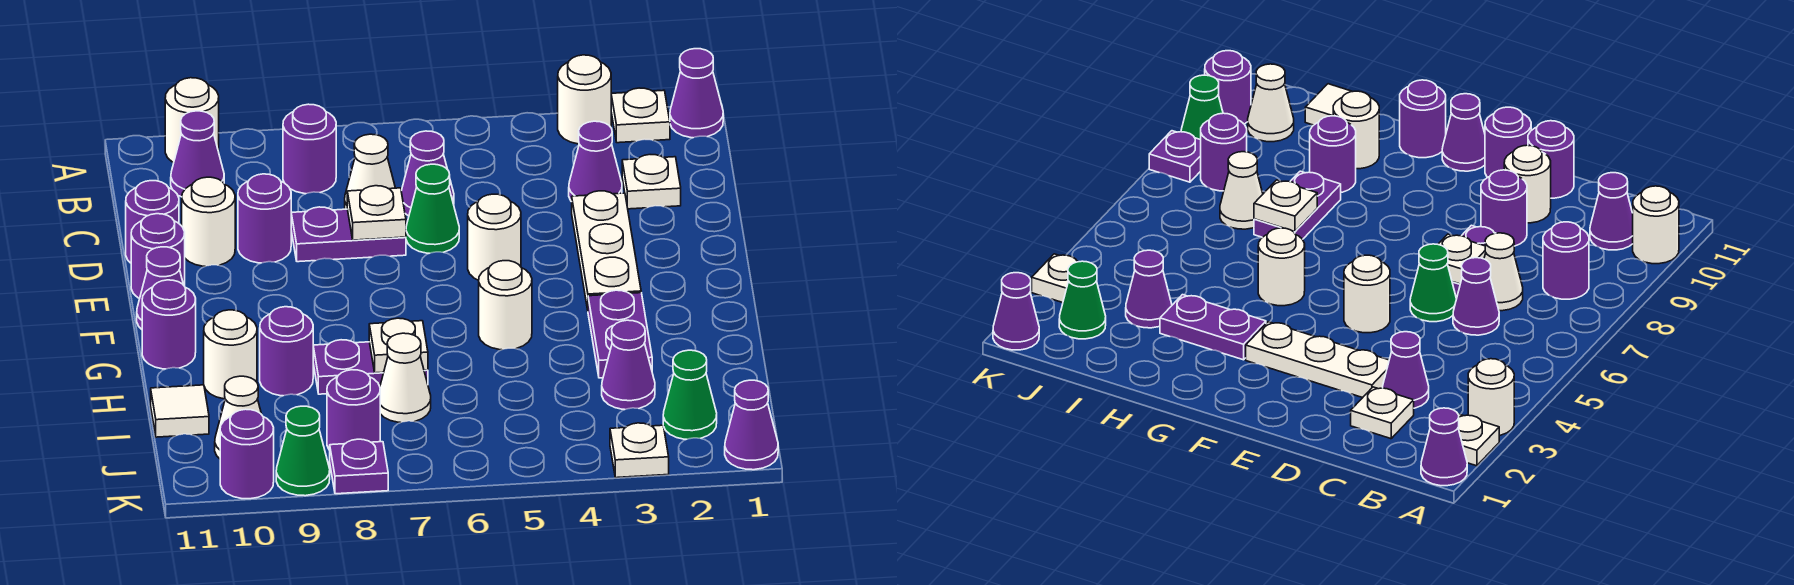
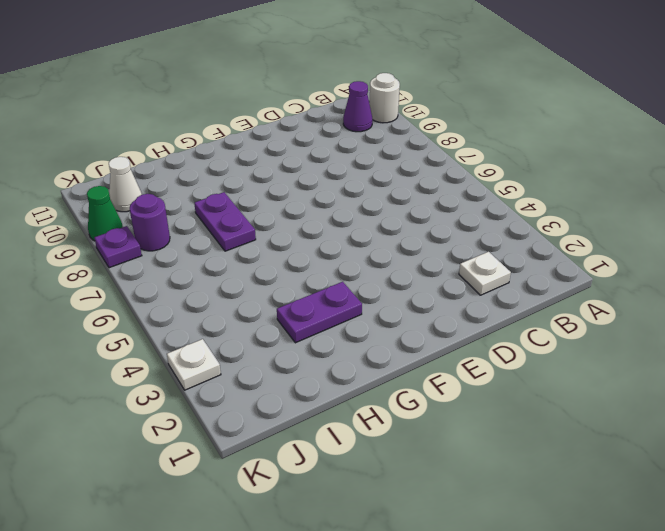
none -> purple cone A1 level 1
none -> white plate A2 level 1
none -> white round brick A3 level 1
none -> purple round brick B8 level 1

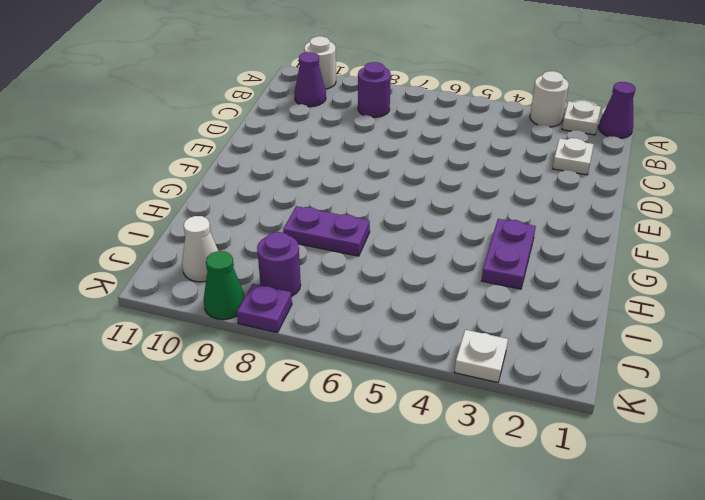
none -> purple cone C3 level 1
none -> purple cone C6 level 1
none -> white cone C7 level 1
none -> white plate D3:F3 level 1

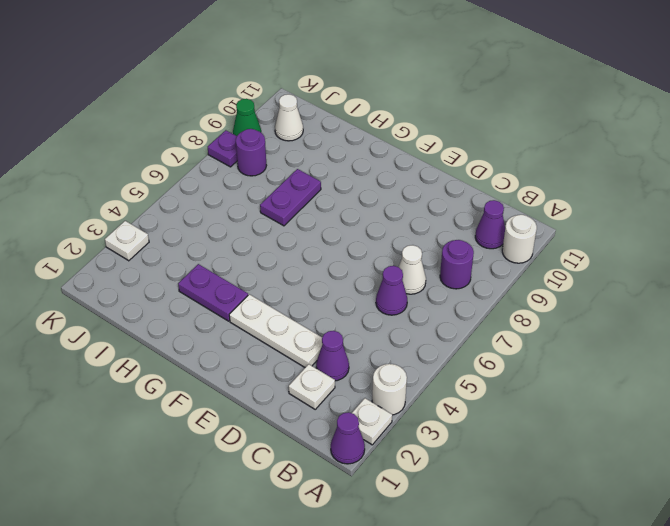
none -> green cone D6 level 1
none -> purple plate D7:D8 level 1
none -> purple round brick D9 level 1
none -> white round brick D10 level 1

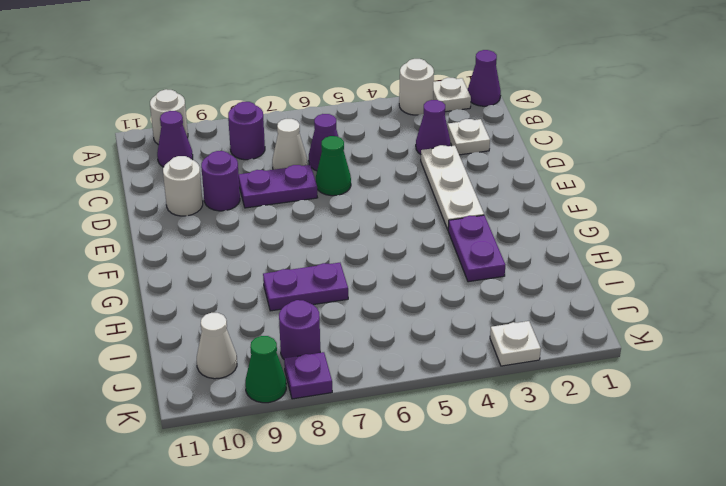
none -> purple round brick D11 level 1
none -> white round brick E5 level 1
none -> purple round brick E11 level 1
none -> purple cone F11 level 1

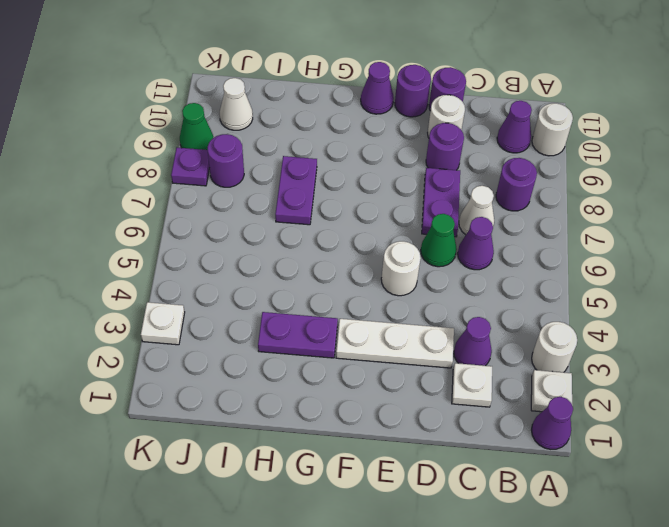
none -> white round brick G5 level 1
none -> purple round brick G11 level 1
none -> purple round brick H9 level 1
none -> white round brick H10 level 1

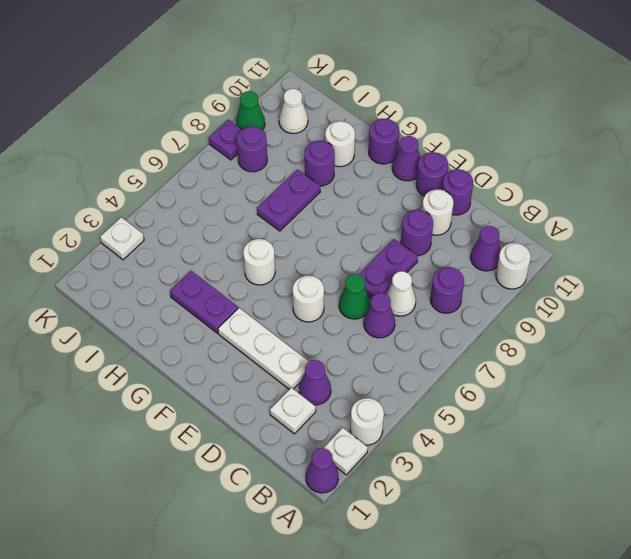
none -> purple cone I3 level 1
none -> white cone I7 level 1
none -> white tile I11 level 1
none -> green cone J2 level 1

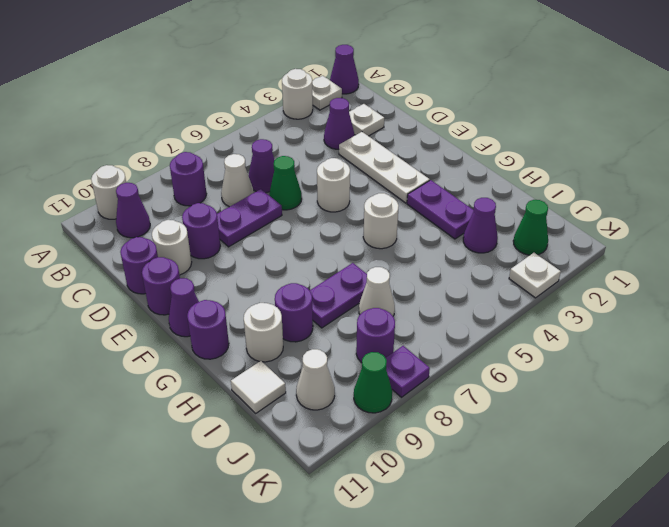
none -> purple cone K1 level 1
none -> purple round brick K10 level 1
none -> white plate D7 level 2
none -> white plate H7 level 2

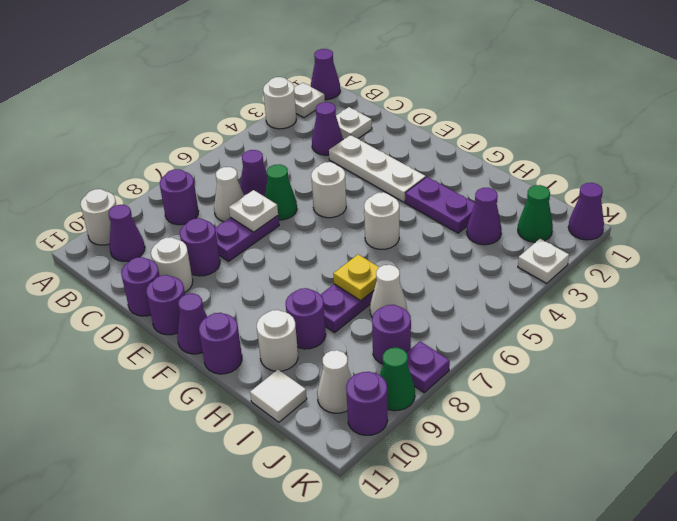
yellow plate H7 level 2 -> white plate H7 level 2

